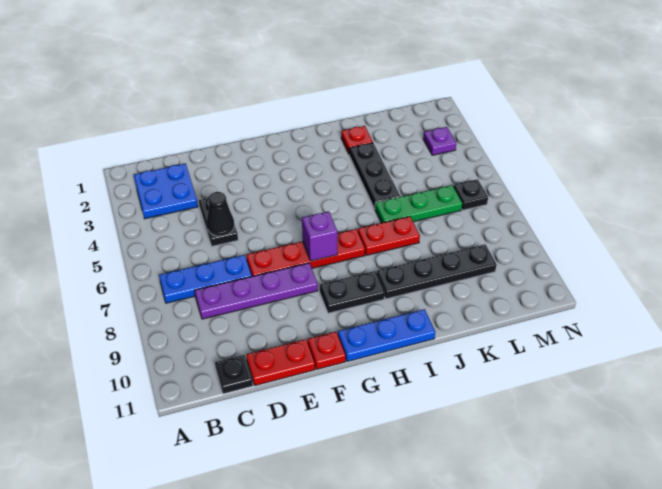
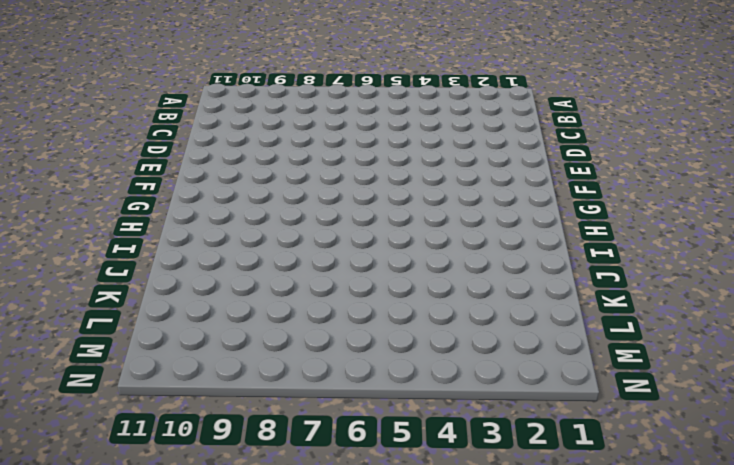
none -> blue plate B2:C3 level 1
none -> blue plate B7:D7 level 1
none -> purple plate C8:F8 level 1

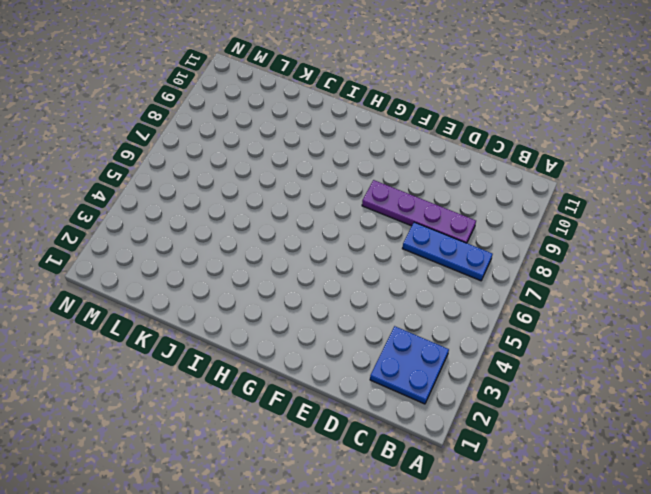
none -> black plate C11 level 1
none -> black plate D4:D5 level 1
none -> red plate D11:E11 level 1

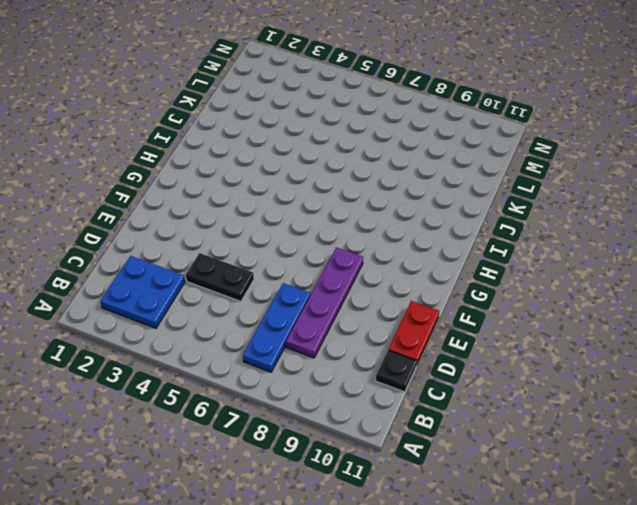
none -> red plate E7:H7 level 1
none -> red plate F11 level 1
none -> black plate G9:H9 level 1

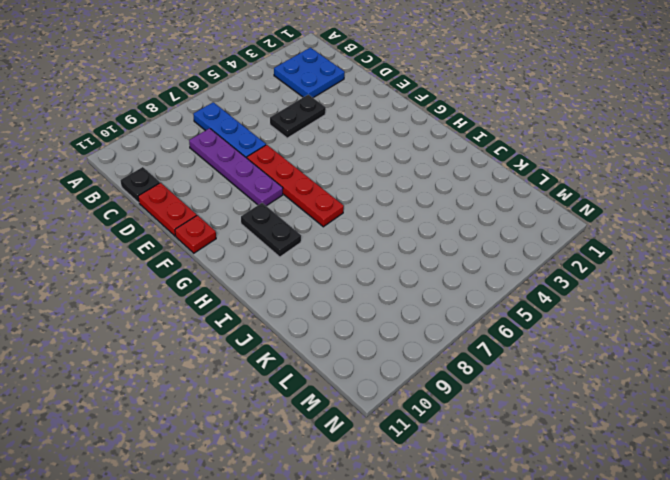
none -> blue plate G11:I11 level 1
none -> red plate I7:J7 level 1
none -> black plate I9:L9 level 1

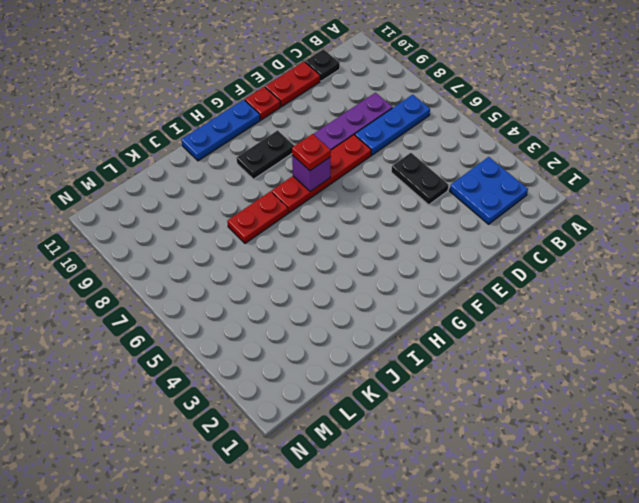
red plate G7 level 3 -> red plate J2 level 1
none -> black plate I9:L9 level 1
none -> black plate J3:J5 level 1
none -> green plate J6:L6 level 1

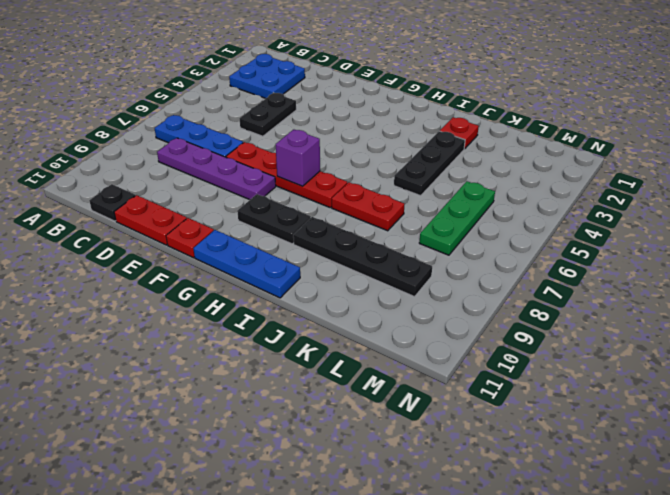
green plate L5:L7 level 1 -> green plate J6:L6 level 1
none -> purple plate M3 level 1
none -> black plate M6 level 1
none -> black cone D5 level 2

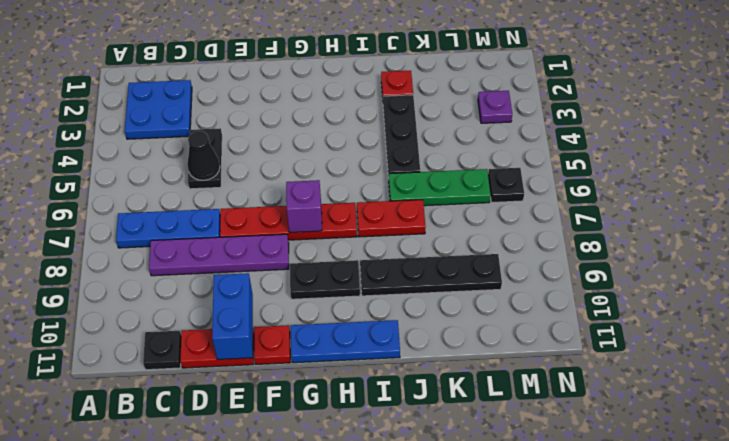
blue brick E10:E11 level 2 -> none

